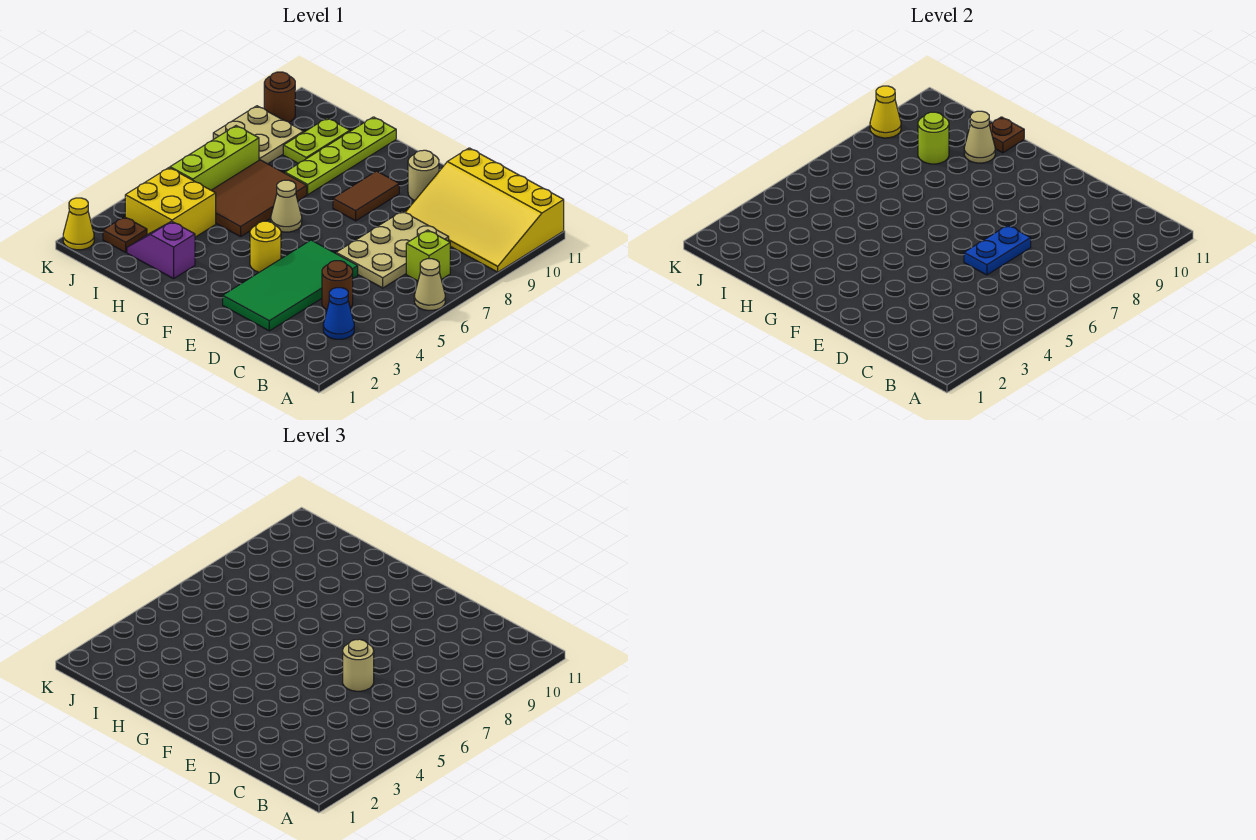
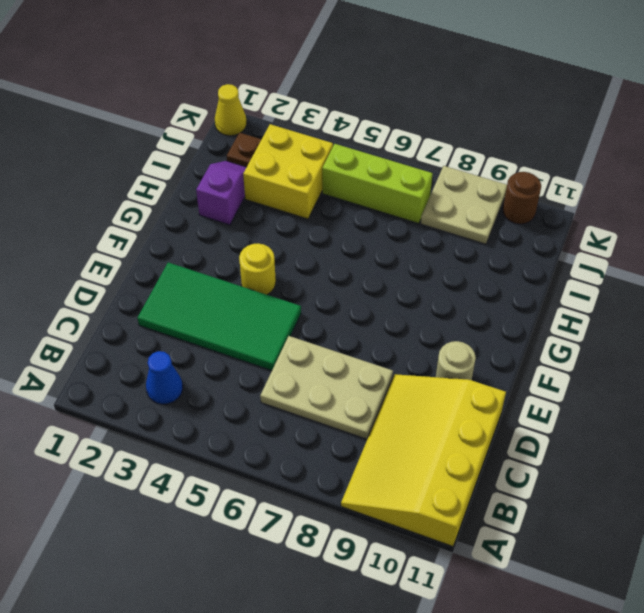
none -> tan cone A6 level 1
none -> lime brick B7 level 1
none -> brown round brick C4 level 1

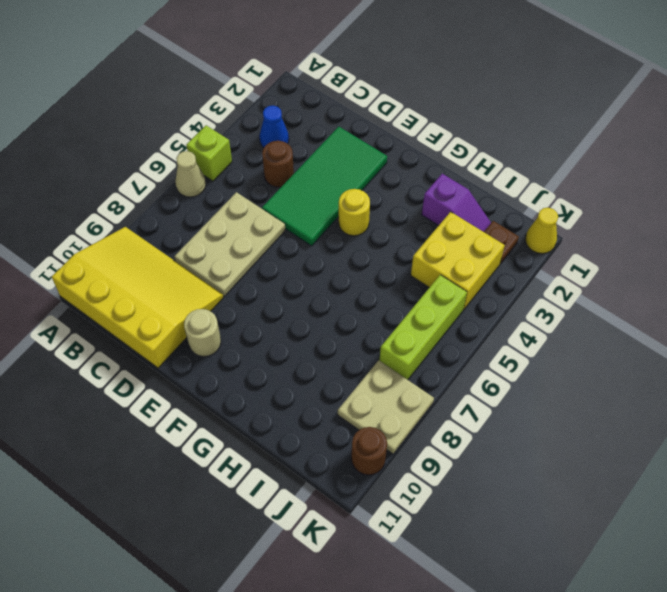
lime brick A5 level 1 -> lime brick B7 level 1
none -> brown tile F8:F9 level 1
none -> tan cone G6 level 1
none -> brown tile H5:I7 level 1

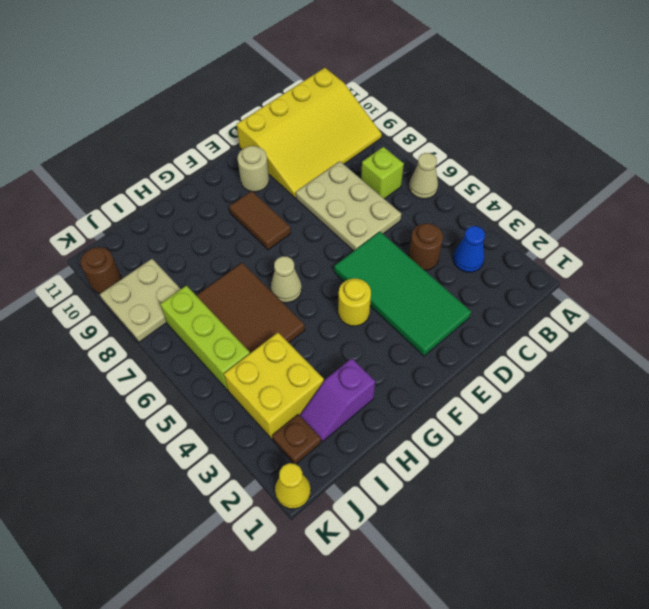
none -> lime plate H8:H11 level 1
none -> lime plate I9:I10 level 1
none -> blue plate D6:D7 level 2

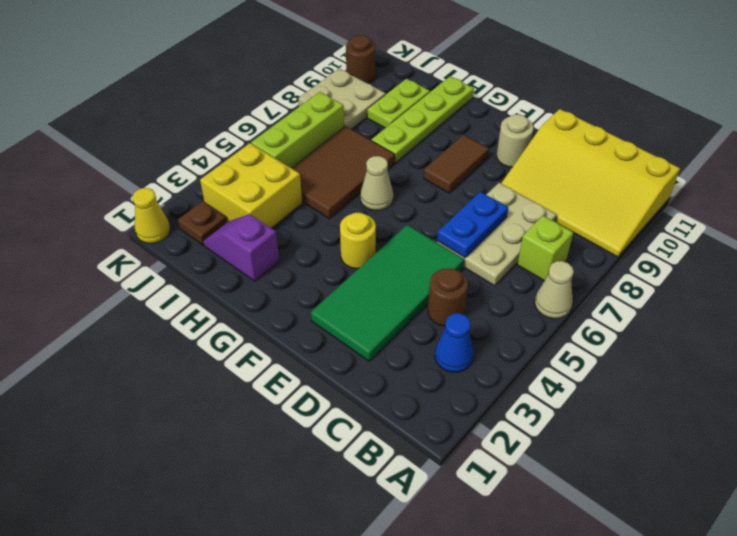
none -> tan cone H10 level 2
none -> brown plate H11 level 2
none -> lime round brick I9 level 2

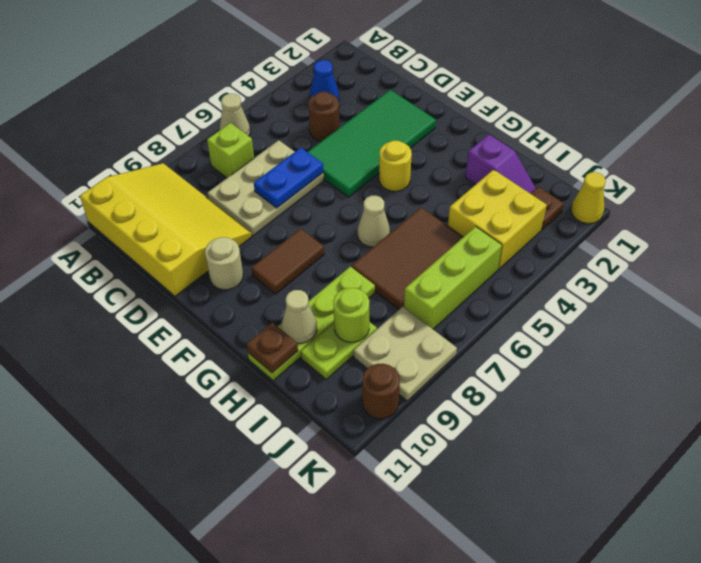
none -> yellow cone K9 level 2
none -> tan round brick D6 level 3

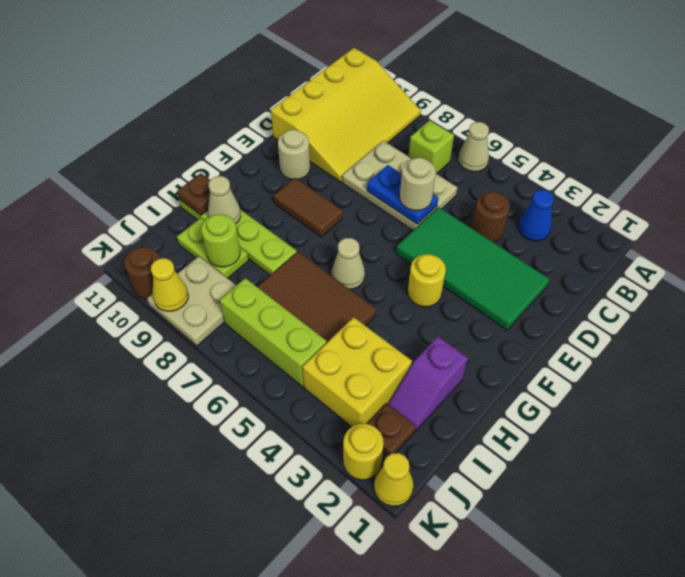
yellow round brick K2 level 1 -> none

